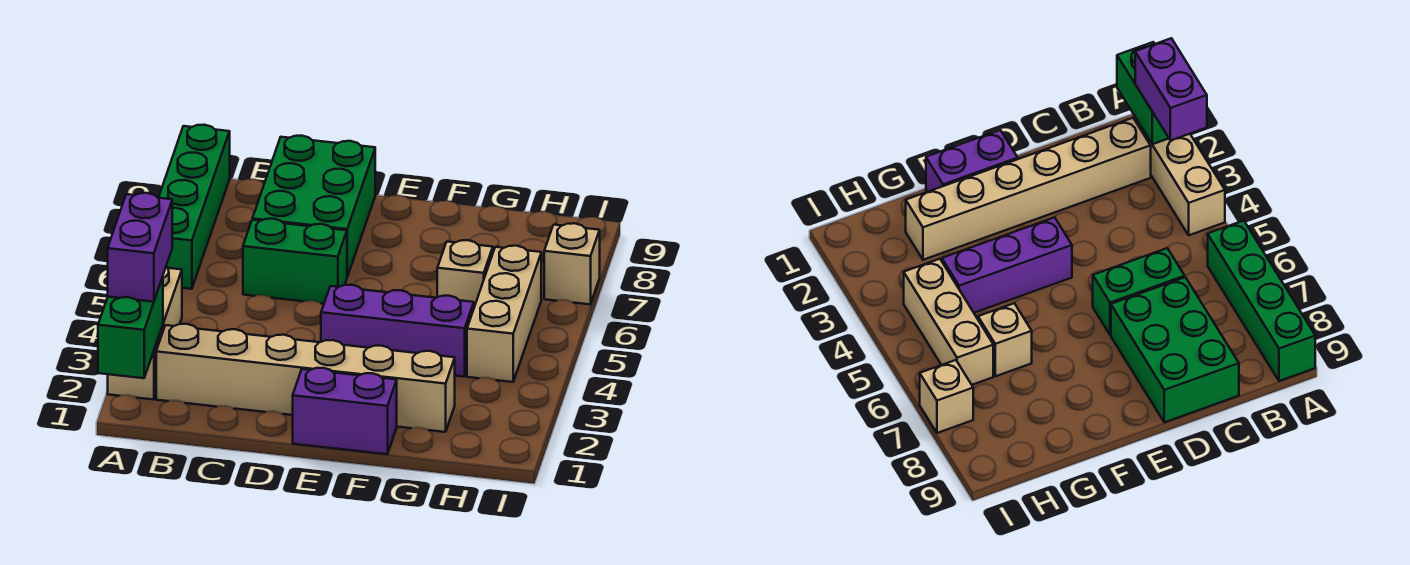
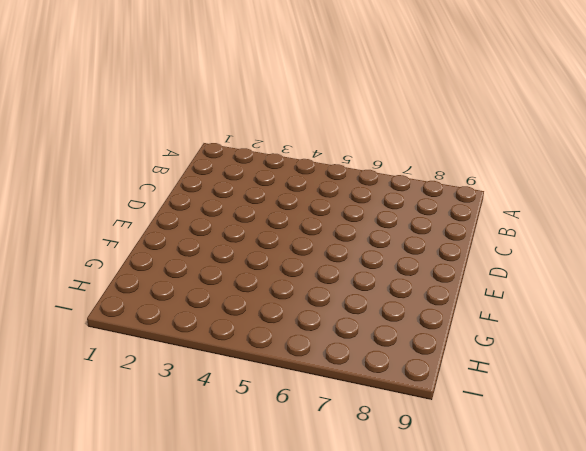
none -> tan brick A2:A4 level 1
none -> green brick A6:A9 level 1
none -> tan brick B2:G2 level 1

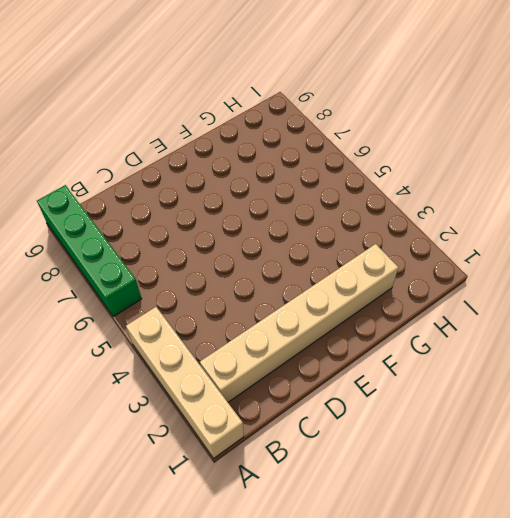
tan brick A1:A4 level 1 -> tan brick A2:A4 level 1
none -> green brick C6:D6 level 1
none -> green brick C7:D9 level 1
none -> purple brick E1:F1 level 1

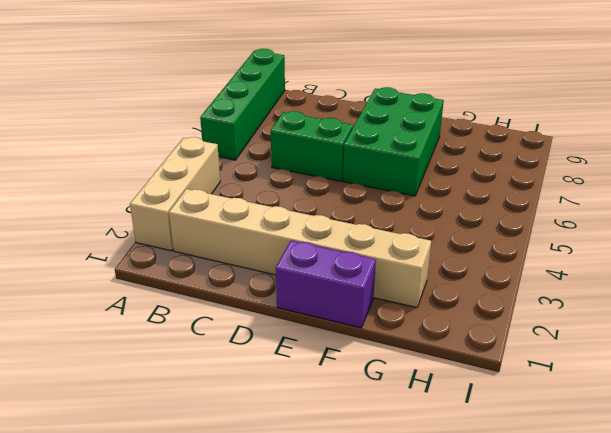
green brick E6:F8 level 1 -> green brick C7:D9 level 1
none -> purple brick E4:G4 level 1
none -> tan brick G6 level 1
none -> tan brick H4:H6 level 1

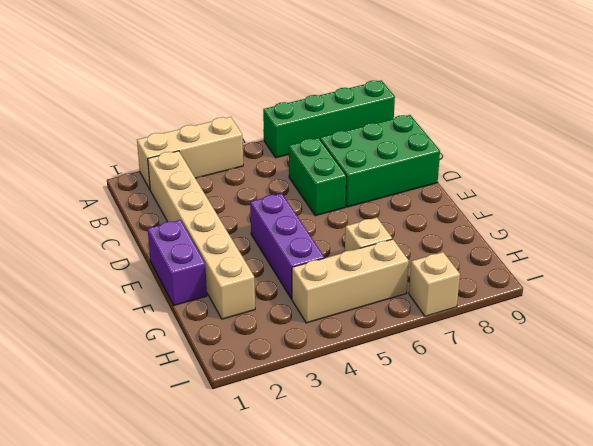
none -> green brick A1:A2 level 2
none -> purple brick A2:A3 level 3

